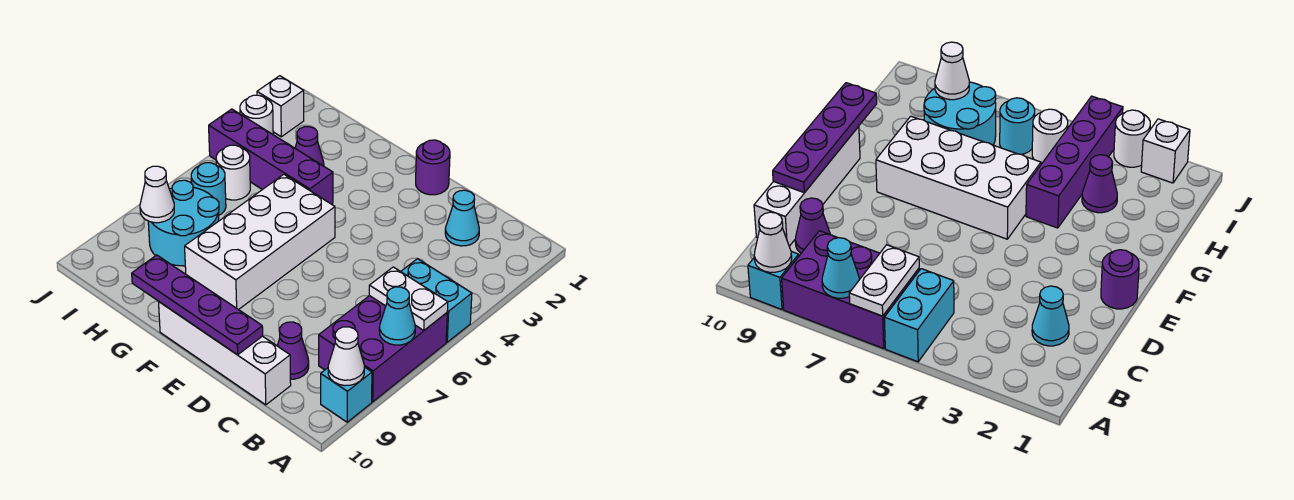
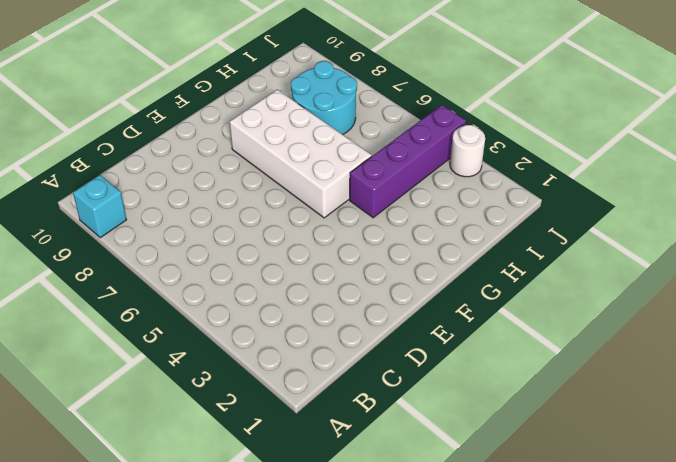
none -> cyan brick A5:B5 level 1
none -> purple brick A6:B8 level 1
none -> cyan cone C2 level 1

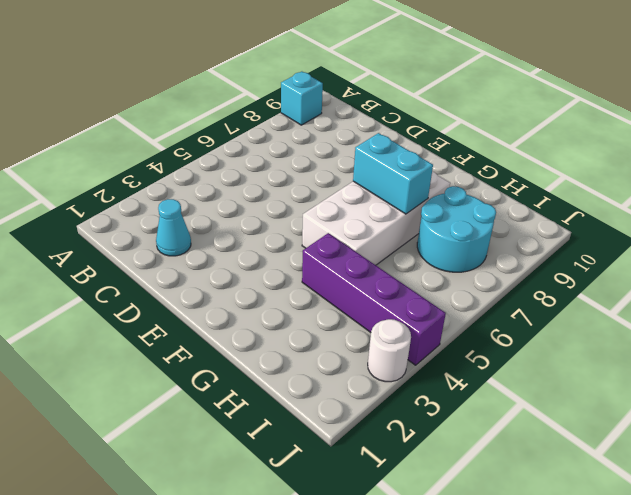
cyan brick F7:G7 level 2 -> cyan brick A5:B5 level 1
none -> purple brick A6:B8 level 1
none -> purple cone C9 level 1
none -> white brick C10:F10 level 1

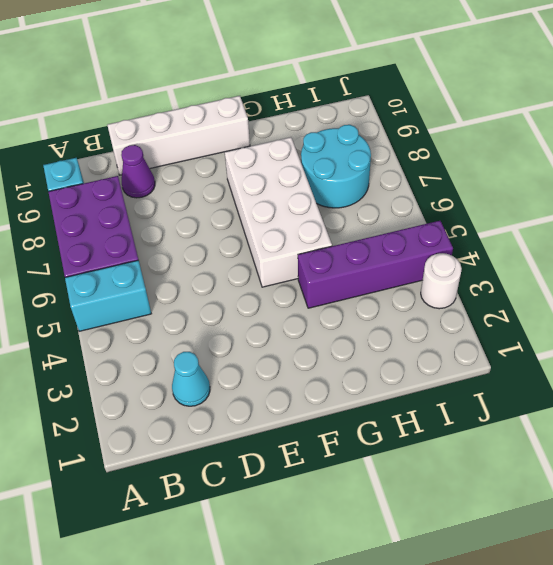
none -> purple round brick E1 level 1
none -> purple cone H3 level 1
none -> white round brick I5 level 1

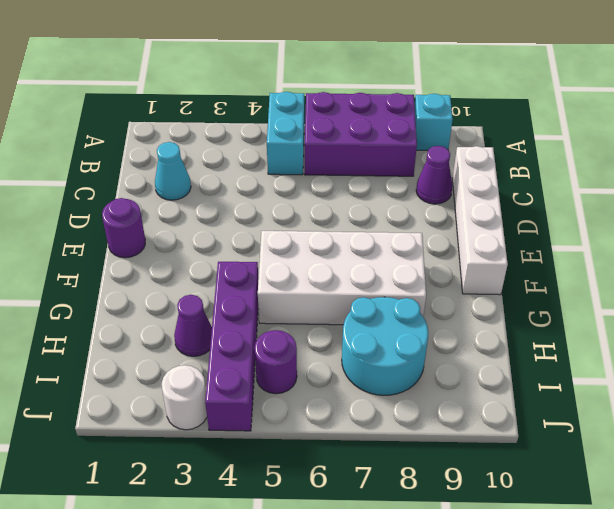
purple round brick I5 level 1 -> white round brick I5 level 1
none -> cyan round brick I6 level 1
none -> white brick J2 level 1
none -> white plate A6:B6 level 2

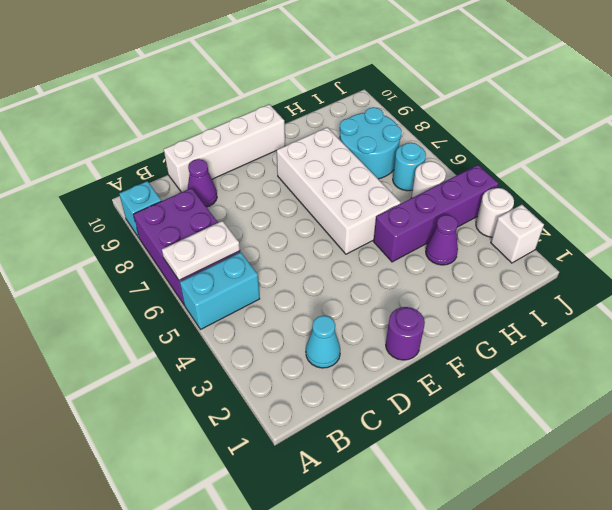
none -> cyan cone A7 level 2
none -> white cone A9 level 2
none -> purple plate D10:G10 level 2

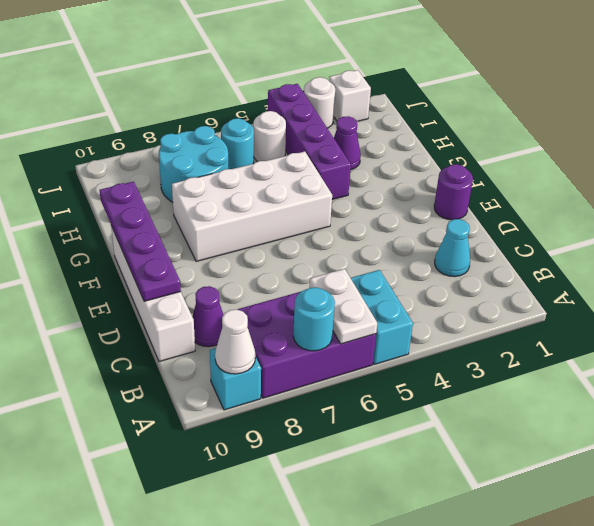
cyan round brick A7 level 2 -> cyan cone A7 level 2
none -> white cone I8 level 2

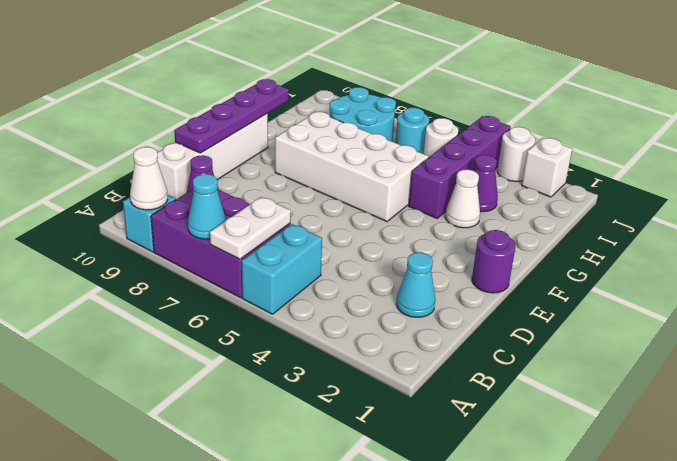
white cone G3 level 1 -> white cone I8 level 2

